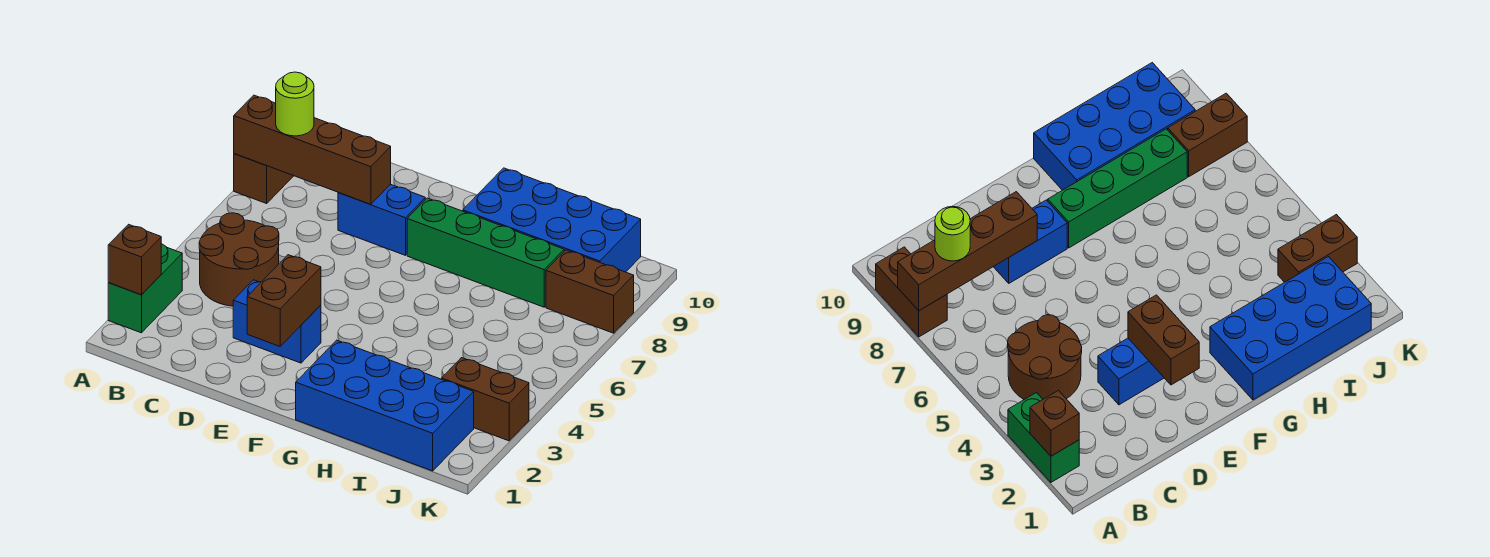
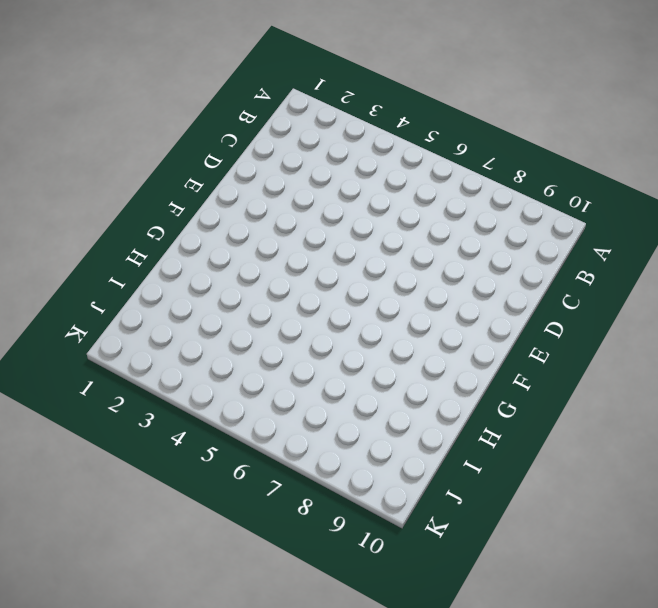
none -> green brick A2:A3 level 1
none -> brown brick A8:A9 level 1
none -> brown round brick B4:C5 level 1

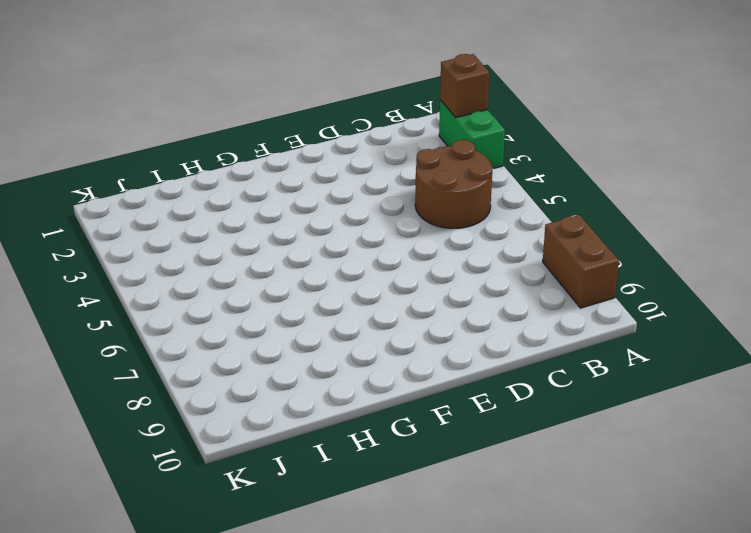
none -> blue brick D3:E3 level 1
none -> blue brick D8:E8 level 1
none -> green brick F8:I8 level 1

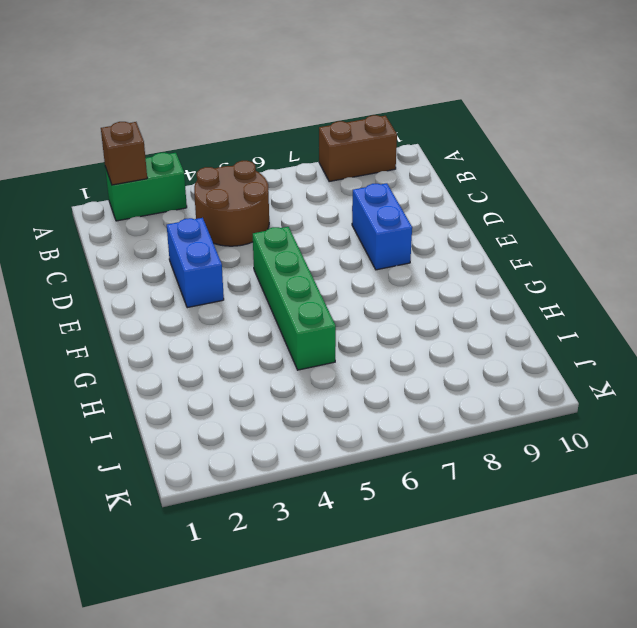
green brick E5:H5 level 1 -> green brick F8:I8 level 1
none -> blue brick G1:J2 level 1
none -> blue brick G9:J10 level 1
none -> brown brick J3:K3 level 1

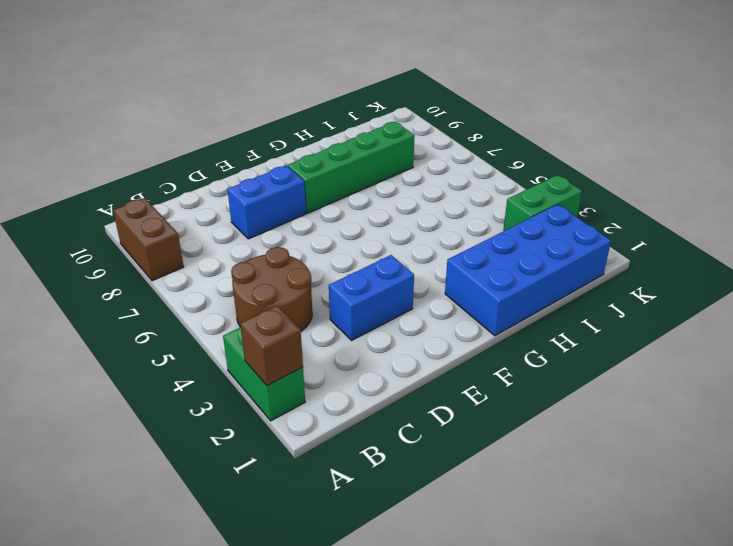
green brick J3:K3 level 1 -> brown brick J3:K3 level 1
none -> blue brick G9:J10 level 1
none -> brown brick J8:K8 level 1
none -> brown brick A8:D8 level 2

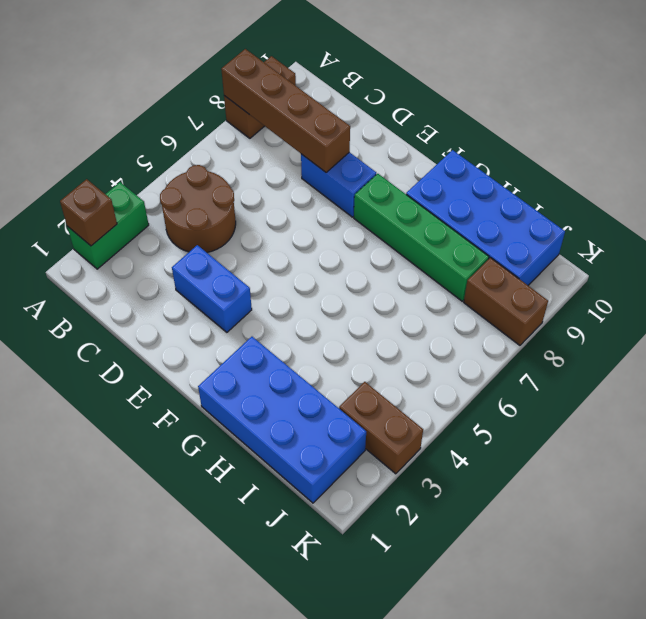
none -> brown brick E2:E3 level 2
none -> lime round brick B8 level 3

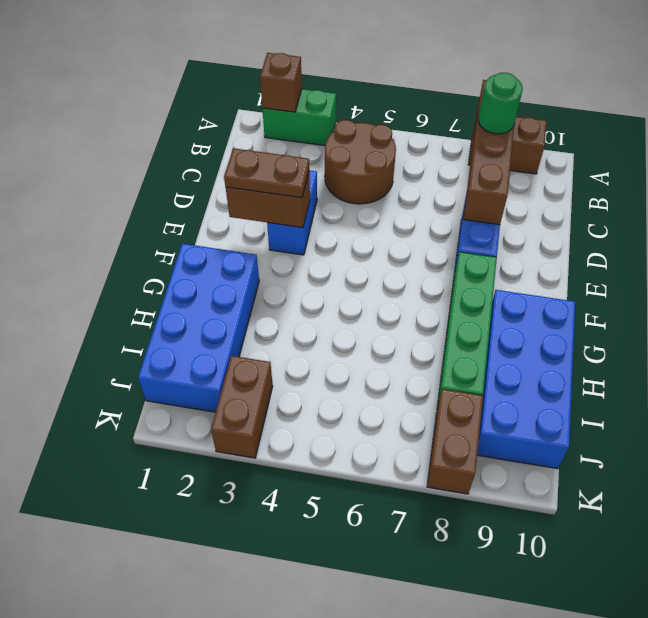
green round brick B8 level 3 -> lime round brick B8 level 3
brown plate E2:E3 level 3 -> none

